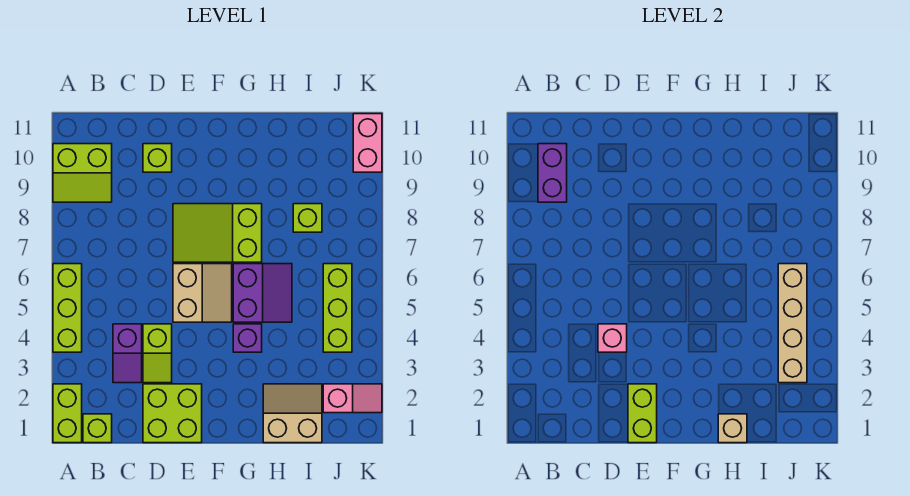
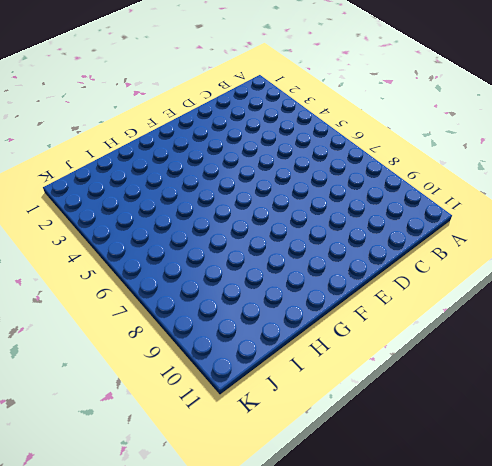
none -> lime brick A1:A2 level 1
none -> lime brick A4:A6 level 1
none -> lime slope A9:B10 level 1 top 10

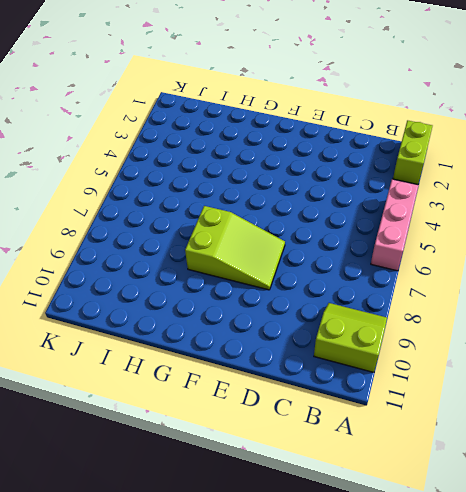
pink brick A4:A6 level 1 -> lime brick A4:A6 level 1
none -> lime brick B1 level 1
none -> purple slope C3:C4 level 1 top 4
none -> lime brick D1:E2 level 1

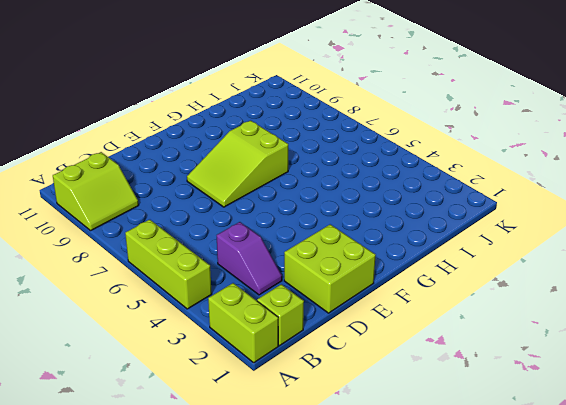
none -> lime slope D3:D4 level 1 top 4
none -> lime brick D10 level 1
none -> tan slope E5:F6 level 1 top E

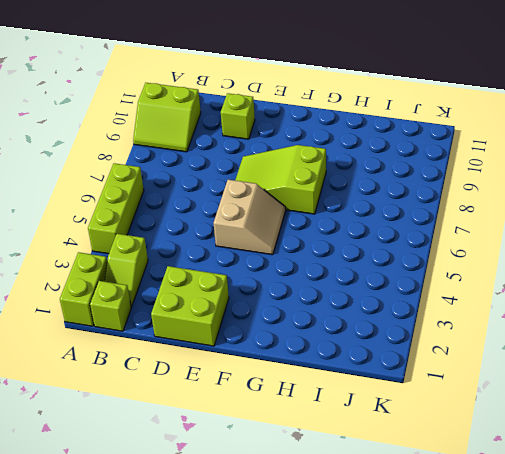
lime slope B2:B3 level 1 top 3 -> lime slope D3:D4 level 1 top 4
none -> purple slope C3:C4 level 1 top 4
none -> purple brick G4 level 1
none -> purple slope G5:H6 level 1 top G

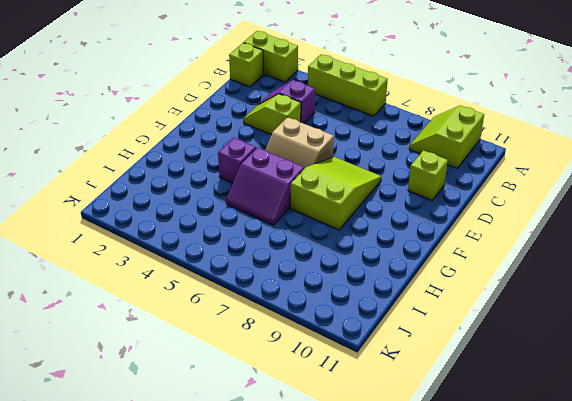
none -> lime brick D1:E2 level 1
none -> tan slope H1:I2 level 1 top 1
none -> lime brick I8 level 1

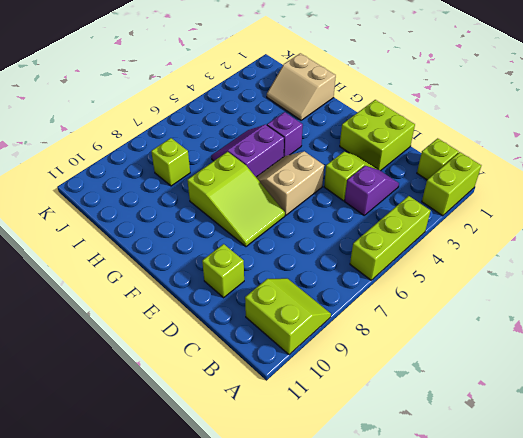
none -> pink slope J2:K2 level 1 top J
none -> lime brick J4:J6 level 1
none -> pink brick K10:K11 level 1

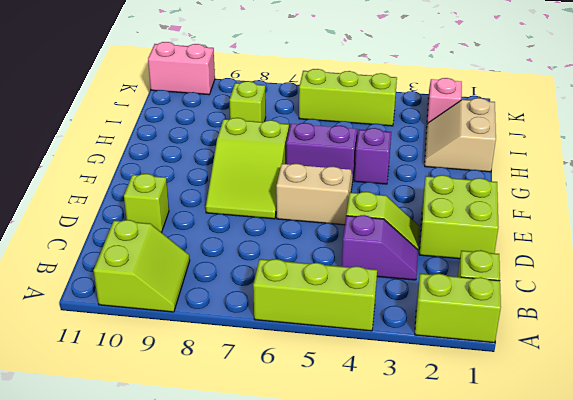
none -> purple brick B9:B10 level 2
none -> pink brick D4 level 2
none -> lime brick E1:E2 level 2

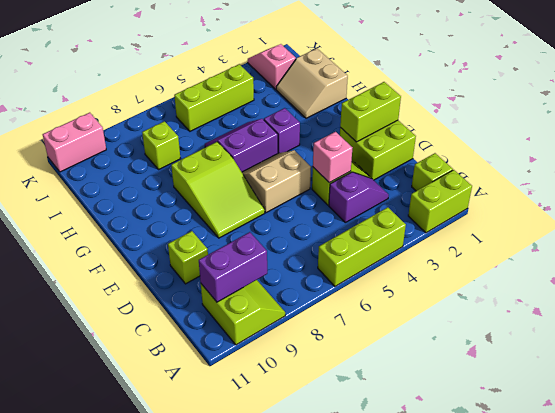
none -> tan brick H1 level 2
none -> tan brick J3:J6 level 2

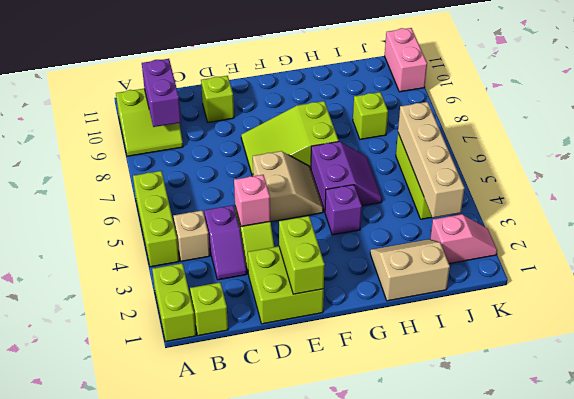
tan brick B4 level 1 -> tan brick H1 level 2

